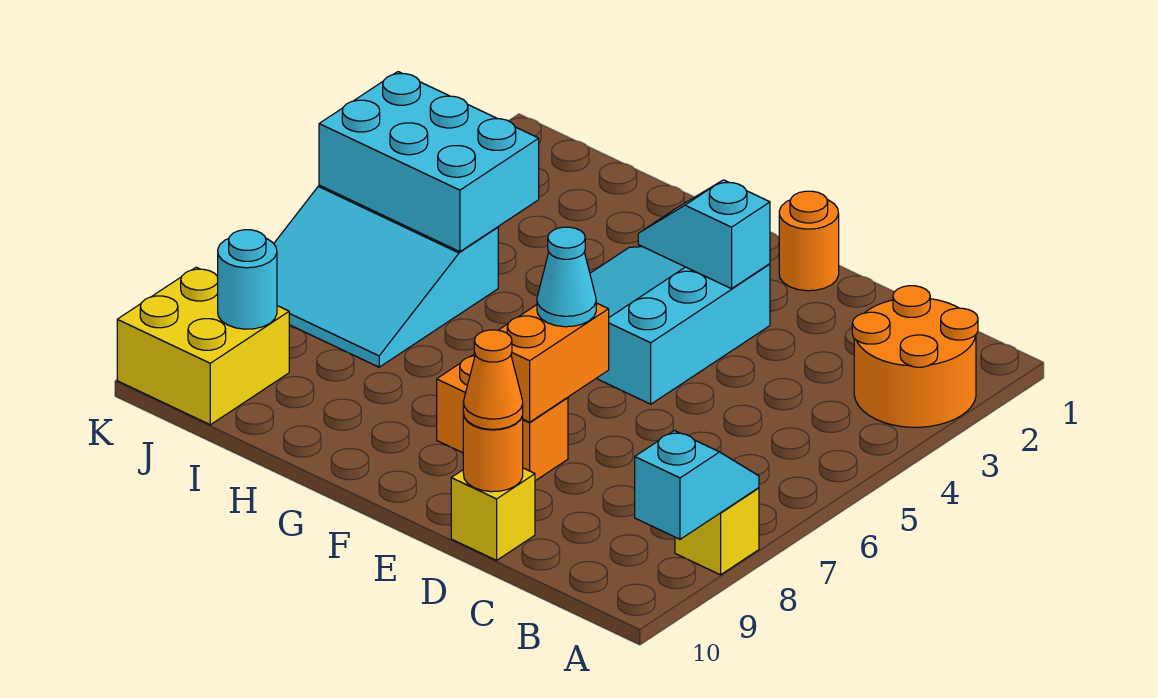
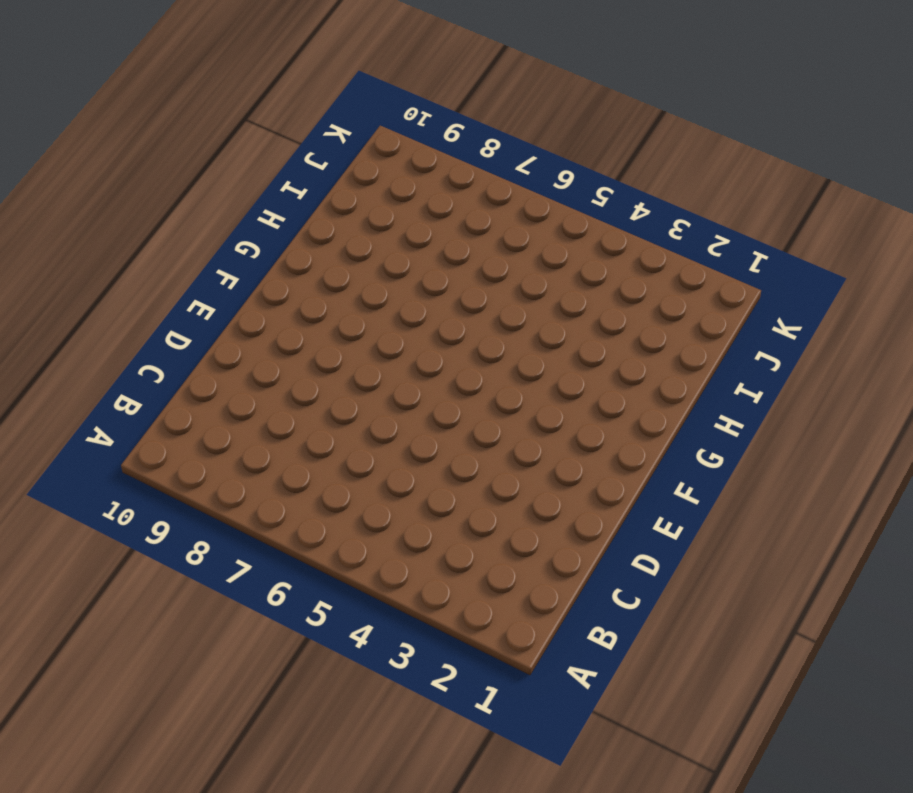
none -> orange round brick A2:B3 level 1
none -> yellow brick A8 level 1
none -> yellow brick D10 level 1

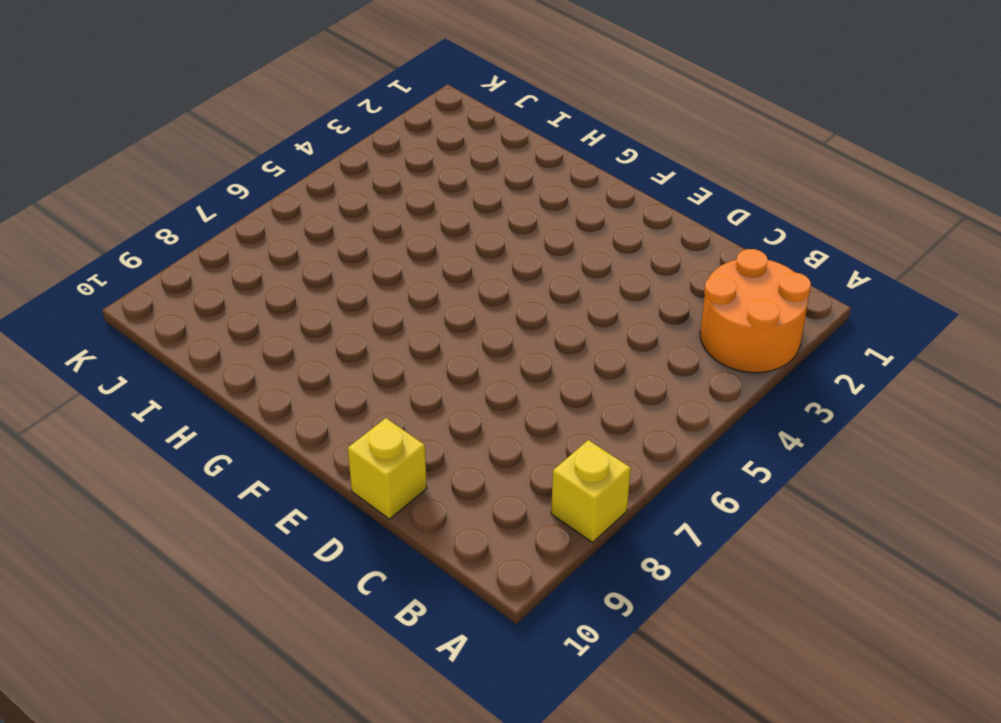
none -> orange round brick E1 level 1
none -> cyan slope E3:G5 level 1 top E
none -> orange brick E8:F8 level 1

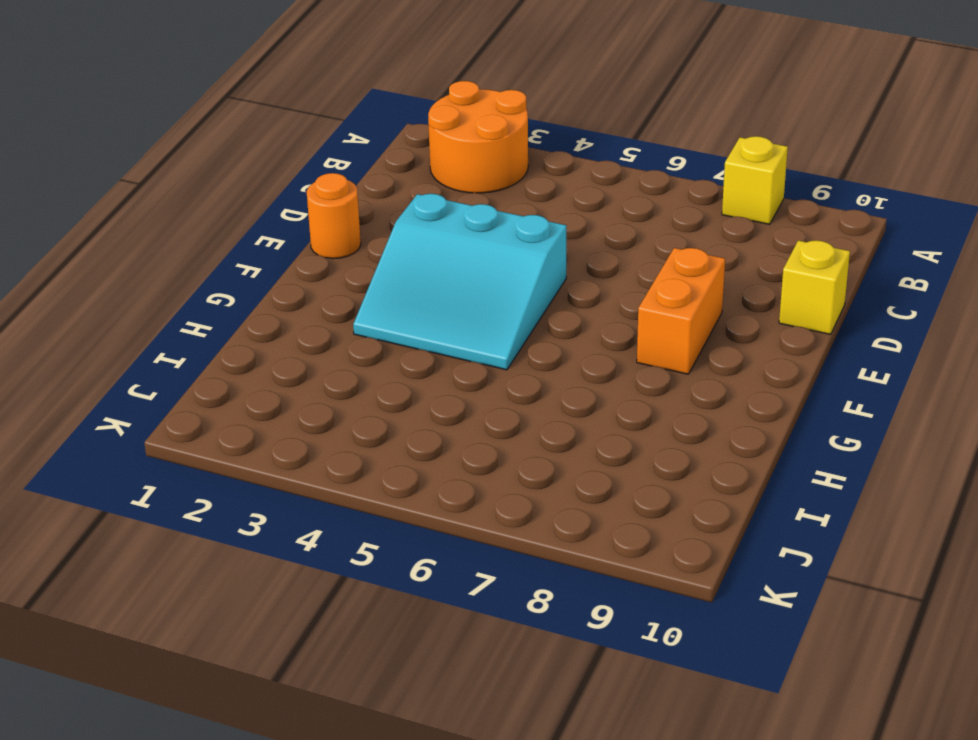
none -> cyan slope I5:K7 level 1 top 5
none -> yellow brick J9:K10 level 1
none -> cyan slope A8:A9 level 2 top 9

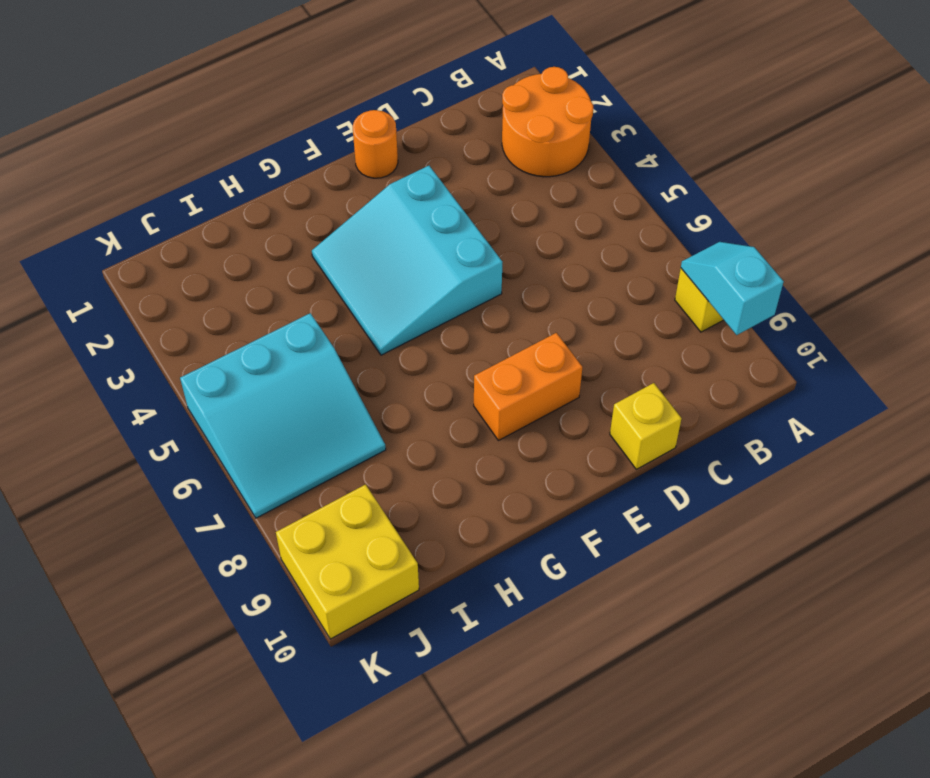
none -> orange round brick D10 level 2
none -> cyan slope E3:F3 level 2 top E
none -> orange brick E7:E8 level 2

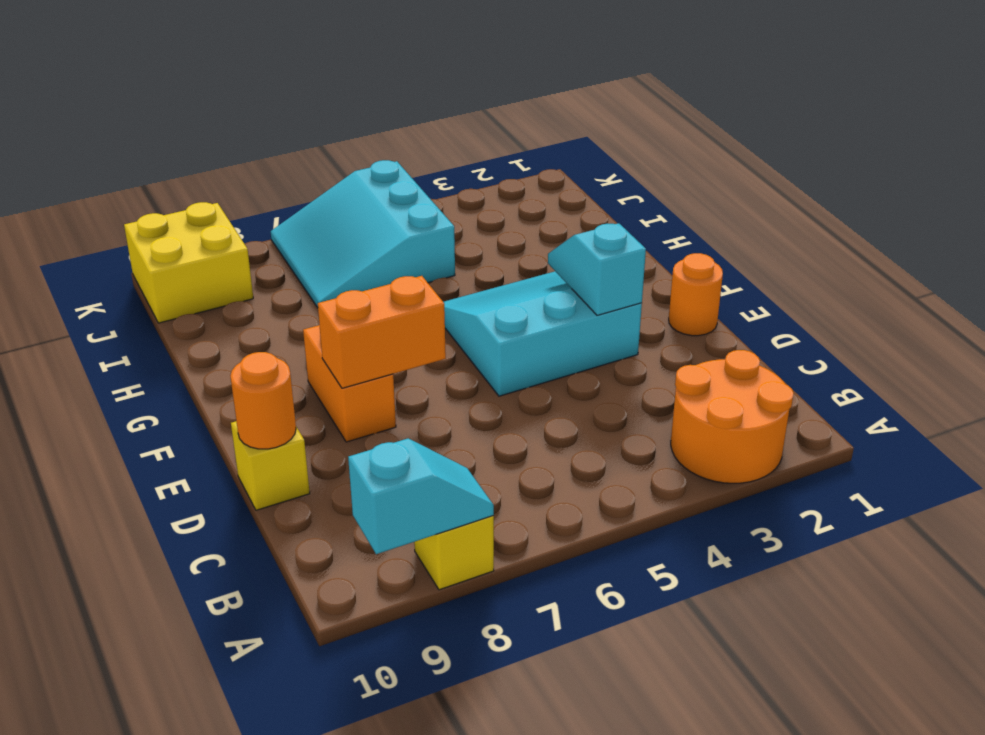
none -> cyan brick I4:K5 level 2
none -> cyan round brick J9 level 2
none -> orange cone D10 level 3

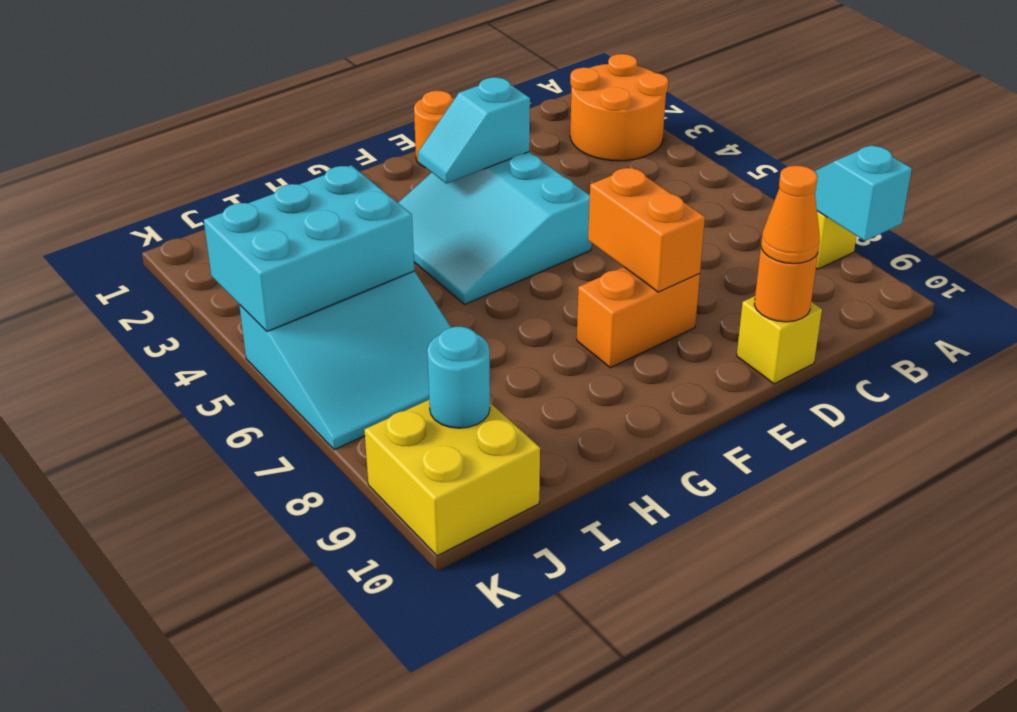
none -> cyan cone E7 level 3

